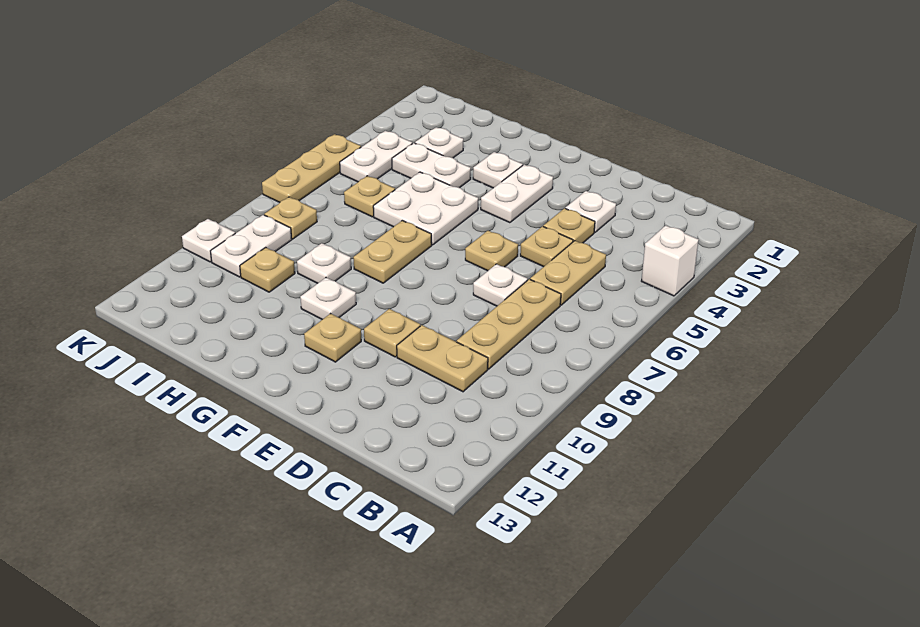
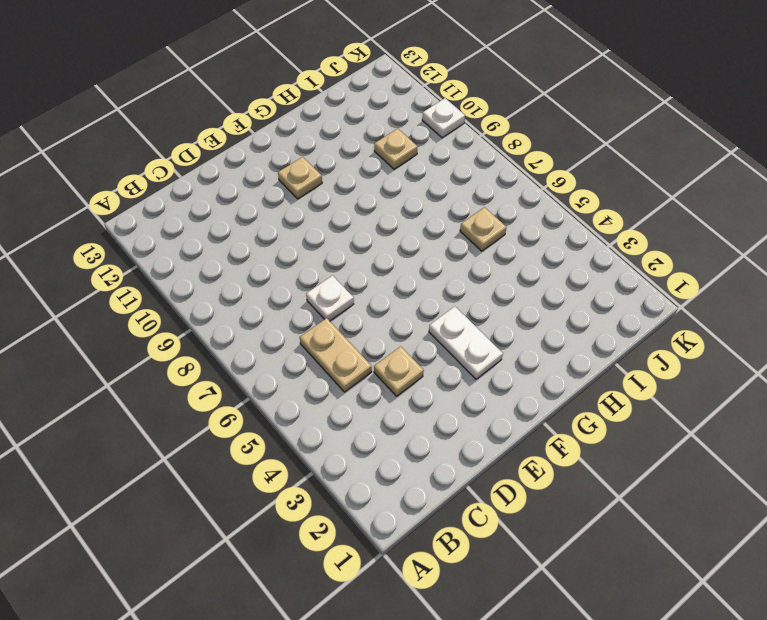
none -> white brick A4 level 1
none -> tan plate C7:C9 level 1
none -> tan plate C10:D10 level 1

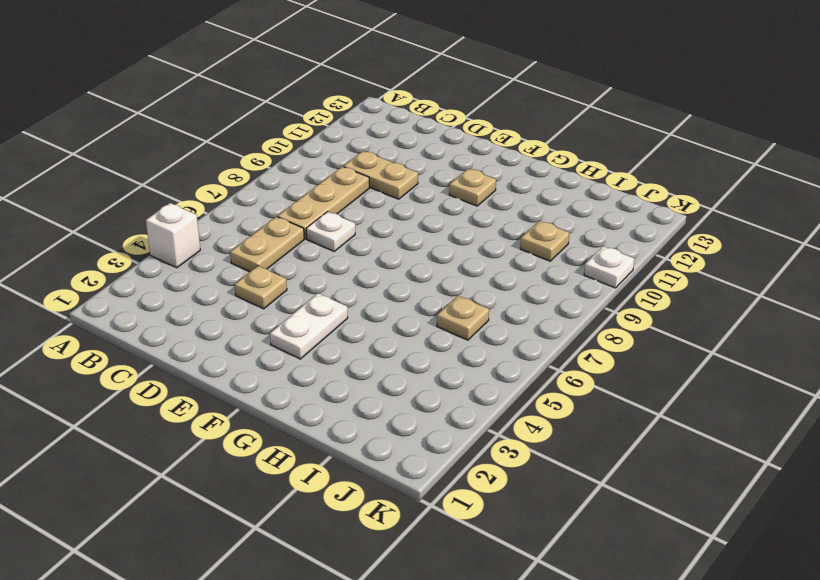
none -> white plate D3 level 1
none -> tan plate D5 level 1
none -> tan plate E6 level 1

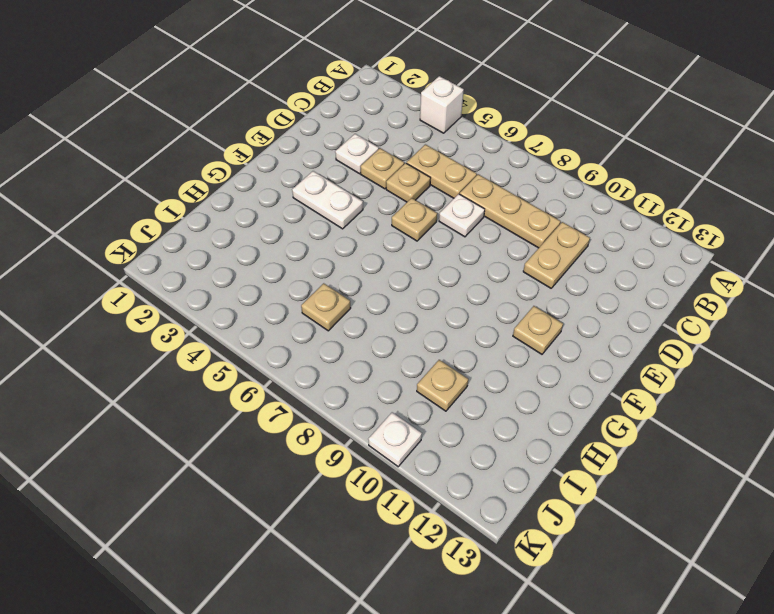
none -> tan plate E10 level 1
none -> white plate G3 level 1
none -> white plate G5:H6 level 1

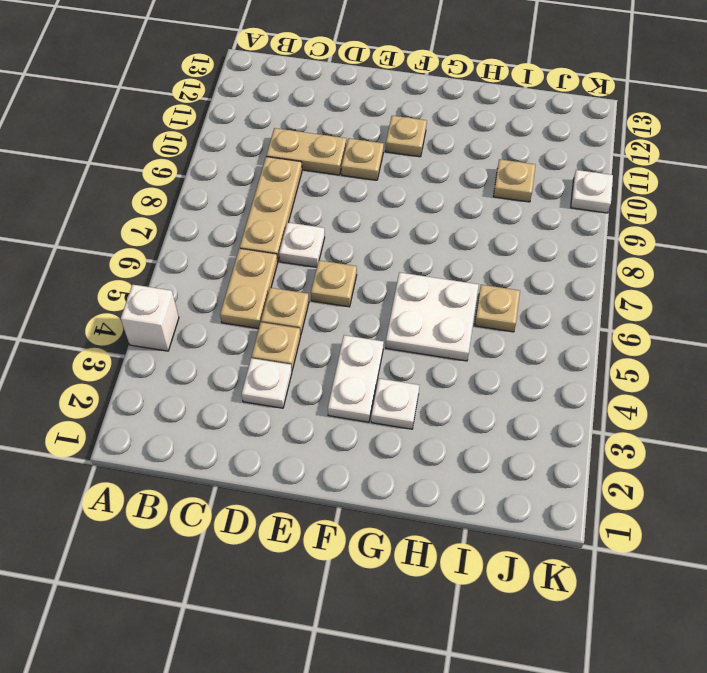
none -> tan plate G7:G8 level 1
none -> white plate G10 level 1
none -> white plate H4:I4 level 1

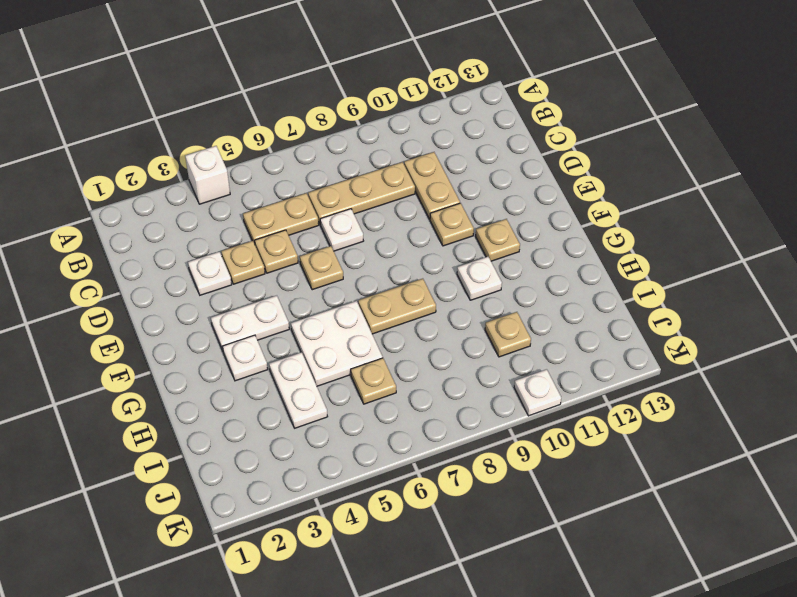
none -> white plate H9 level 1
none -> white plate I3 level 1
none -> white plate J4:J5 level 1

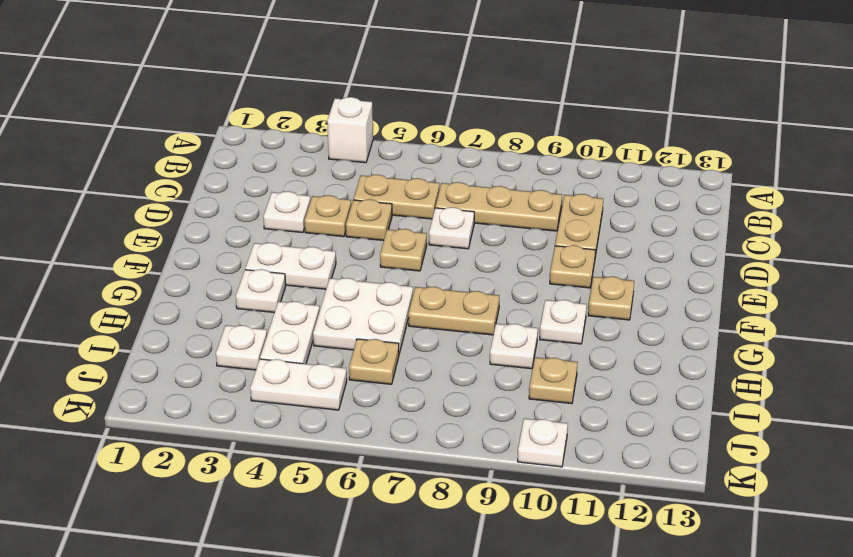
none -> tan plate J8 level 1
none -> white plate J9:J10 level 1
none -> tan plate K5:K7 level 1

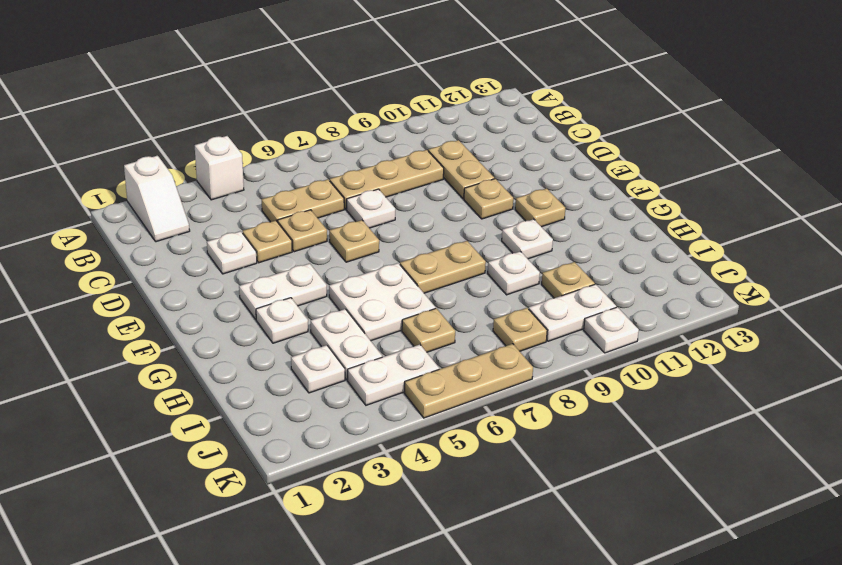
white slope A2:B2 level 1 top A -> none

